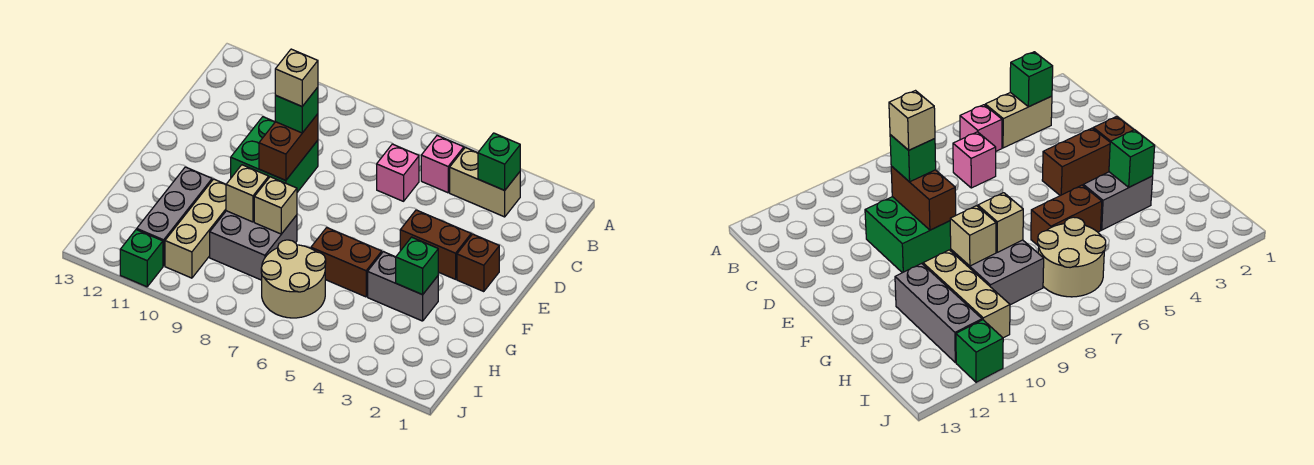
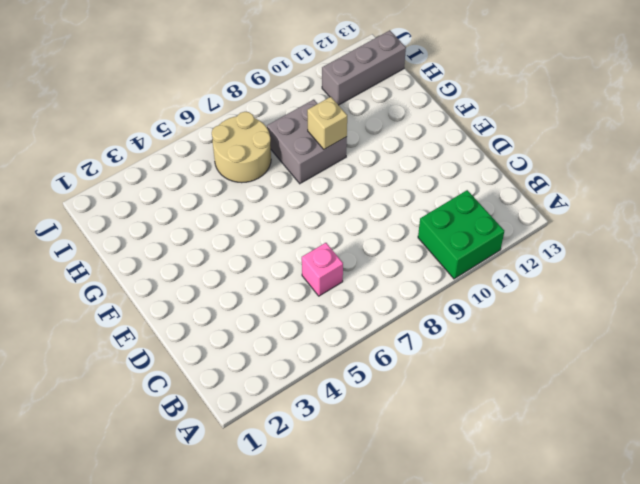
green brick A10:B11 level 1 -> green brick D9:E10 level 1
grey brick I11:I13 level 1 -> grey brick G11:I11 level 1
none -> tan brick B3:B4 level 1
none -> pink brick B5 level 1
none -> brown brick E2 level 1

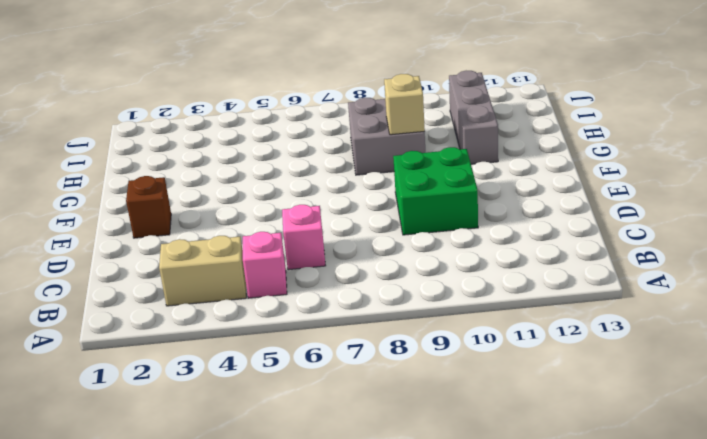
none -> brown brick E3:E4 level 1
none -> grey brick G3:G4 level 1
none -> brown brick G5:G6 level 1

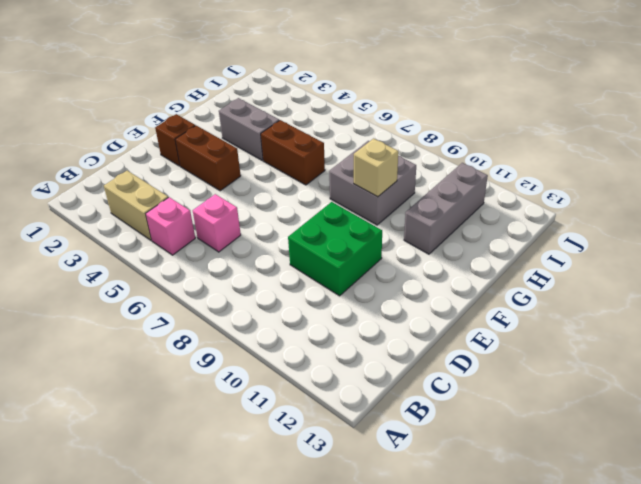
none -> tan brick G10:I10 level 1
none -> tan round brick H6:I7 level 1
none -> green brick J11 level 1

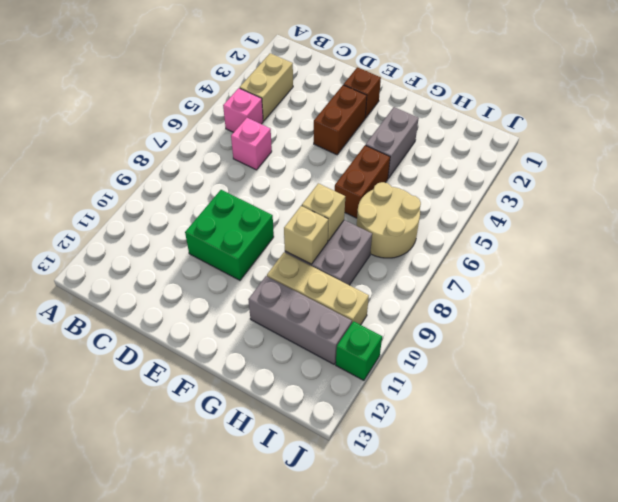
none -> green brick B3 level 2
none -> brown brick D9:E9 level 2
none -> green brick G3 level 2

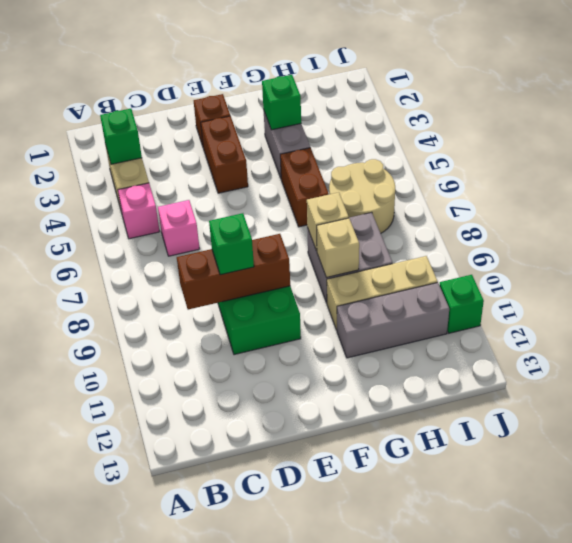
brown brick C9:E9 level 2 -> brown brick D9:E9 level 2
none -> tan brick D9 level 4

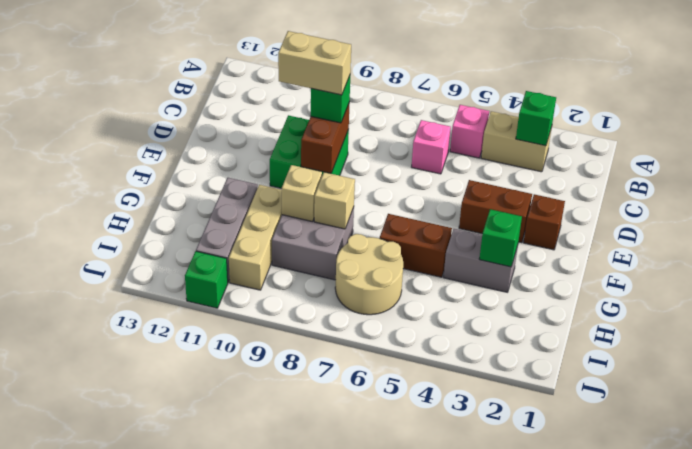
tan brick D9:D10 level 4 -> tan brick D9 level 4

